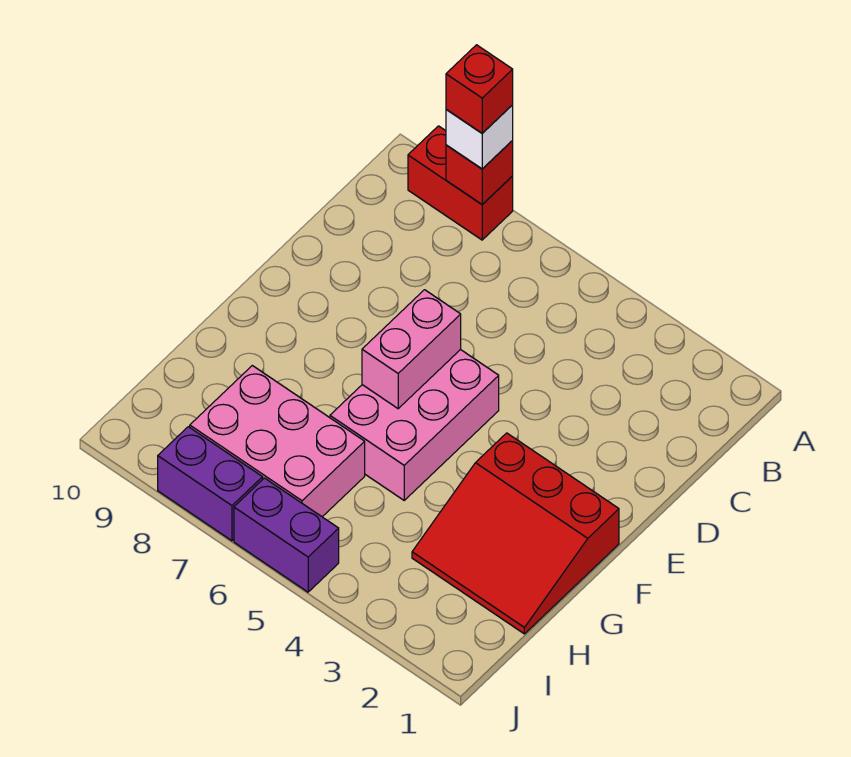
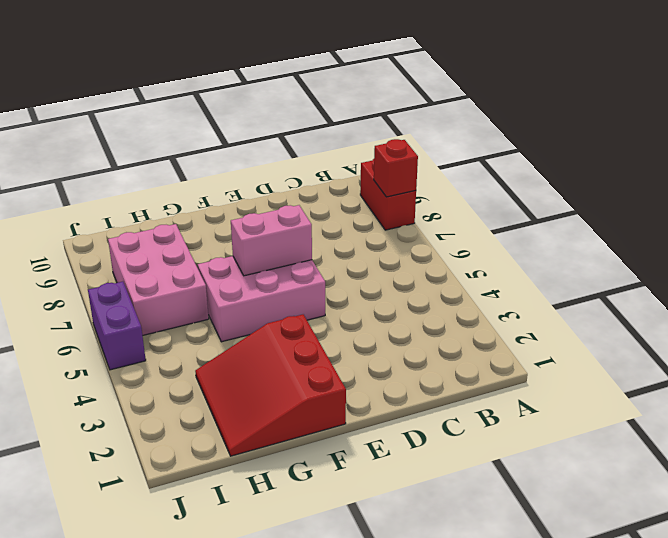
none -> purple brick J7:J8 level 1
none -> white brick A8 level 3

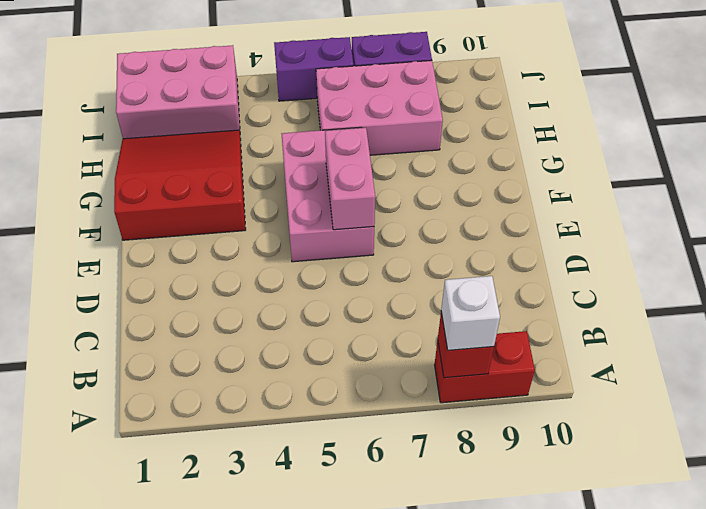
pink brick I1:J3 level 1 -> none
none -> red brick A8 level 4

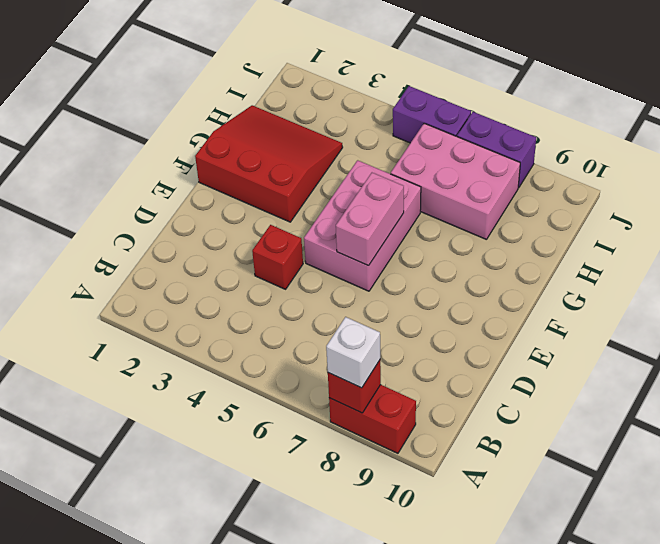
red brick D4 level 1 -> red brick A8 level 4

